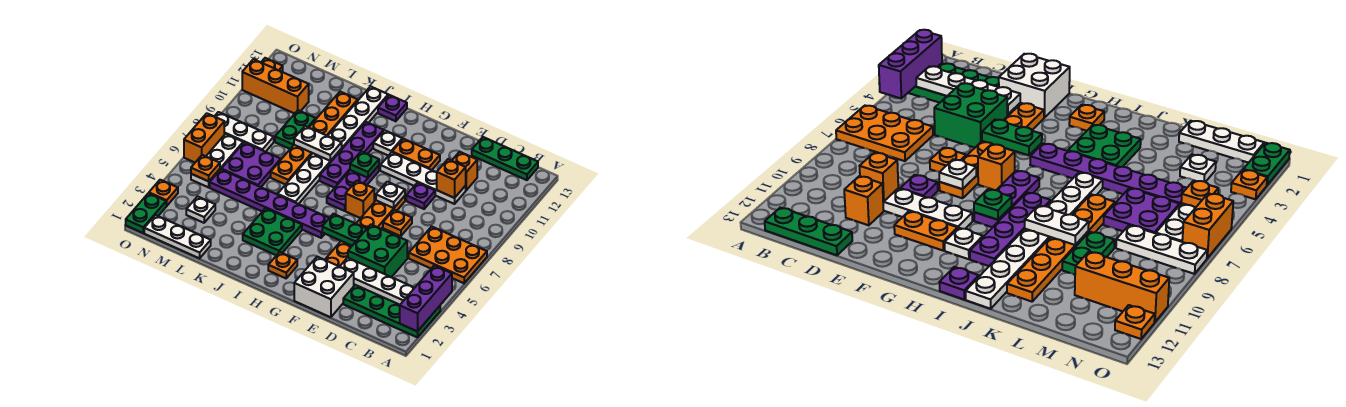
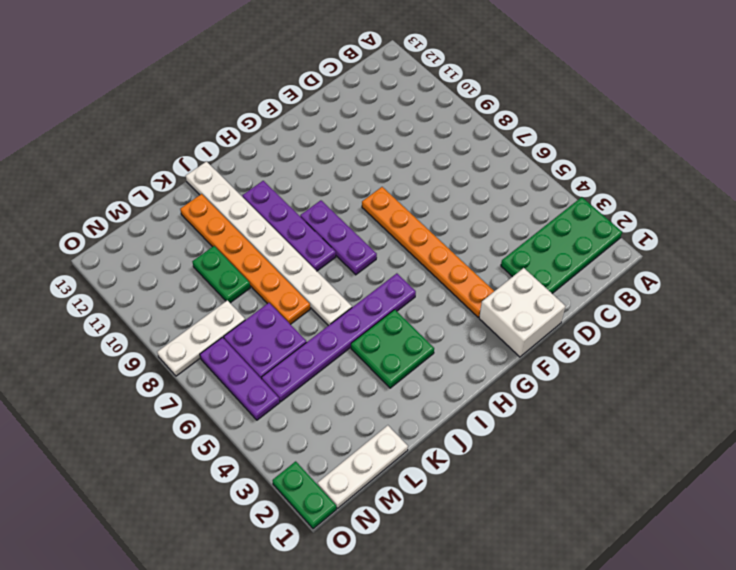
purple plate N5:N7 level 1 -> white plate N5:N7 level 1
none -> orange plate A6:C7 level 1
none -> green plate B13:D13 level 1
none -> green brick D4:E5 level 1
none -> white plate D10:G10 level 1

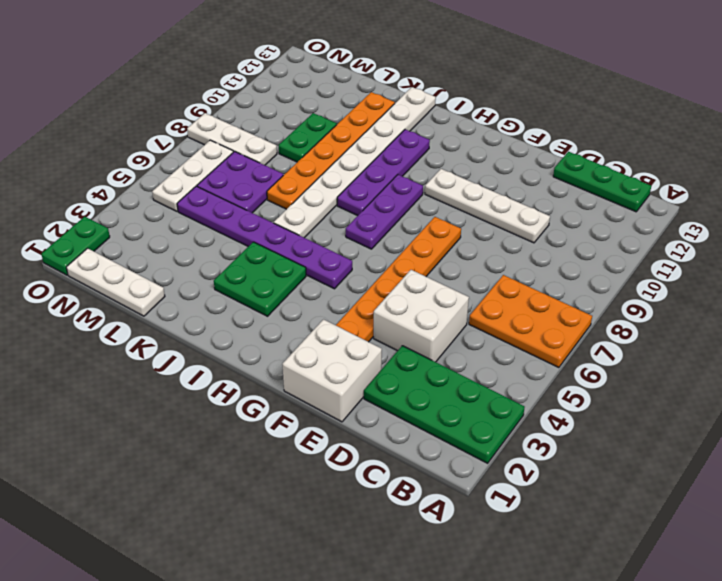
white brick D4:E5 level 1 -> green brick D4:E5 level 1
none -> orange brick D11 level 1
none -> orange plate E7 level 1
none -> purple plate E9 level 1
none -> orange plate F11:G11 level 1

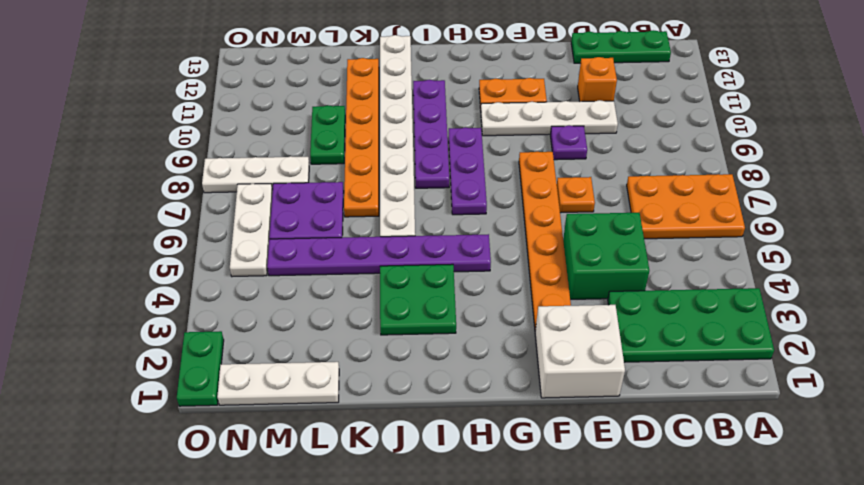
none -> orange brick G7 level 1
none -> orange plate H2 level 1
none -> white plate H11 level 1
none -> purple plate I13 level 1

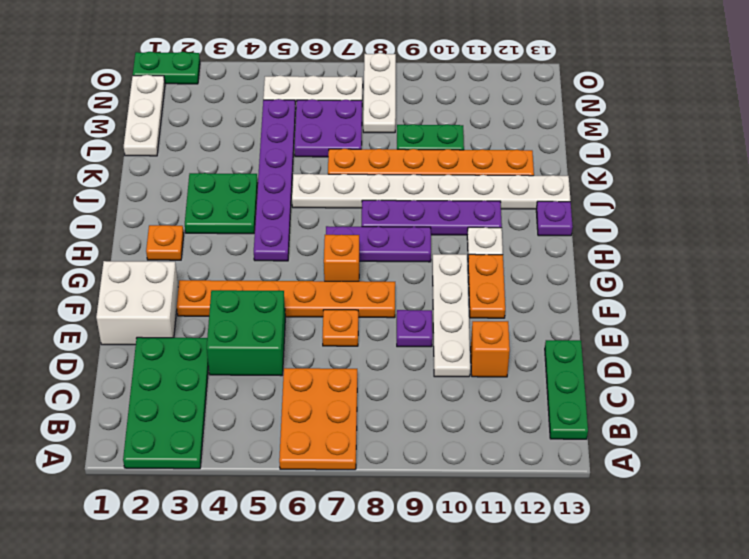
none -> white plate M3 level 1
none -> orange brick M11:O11 level 1
none -> orange plate O3 level 1
none -> orange brick O6:O7 level 1

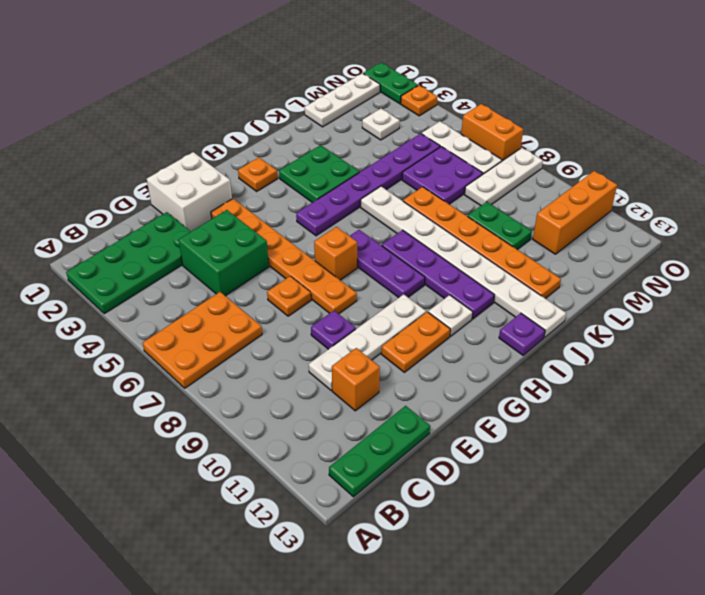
none -> orange plate O12 level 1
none -> purple brick A2:A4 level 2
none -> white plate B3:E3 level 2
none -> orange brick D10 level 2

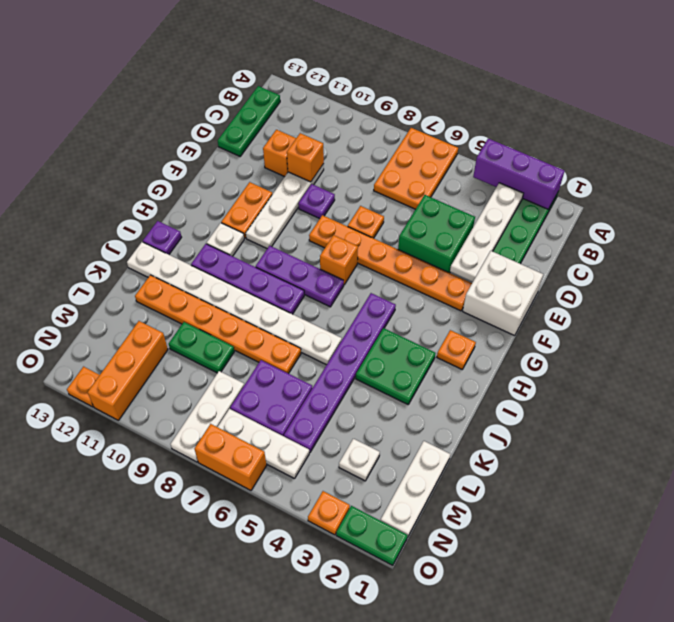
none -> green plate F5:G5 level 2
none -> white plate F8 level 2
none -> green plate H9 level 2
none -> white plate J9:K9 level 2

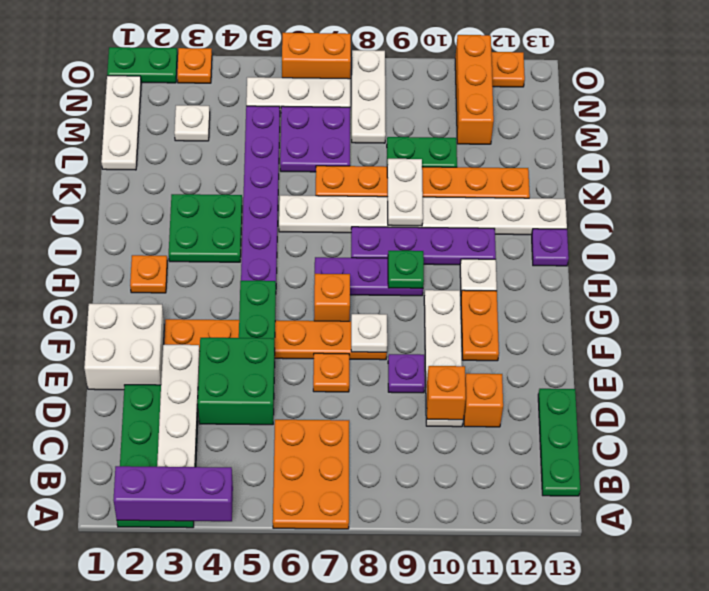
none -> orange plate N5 level 2

